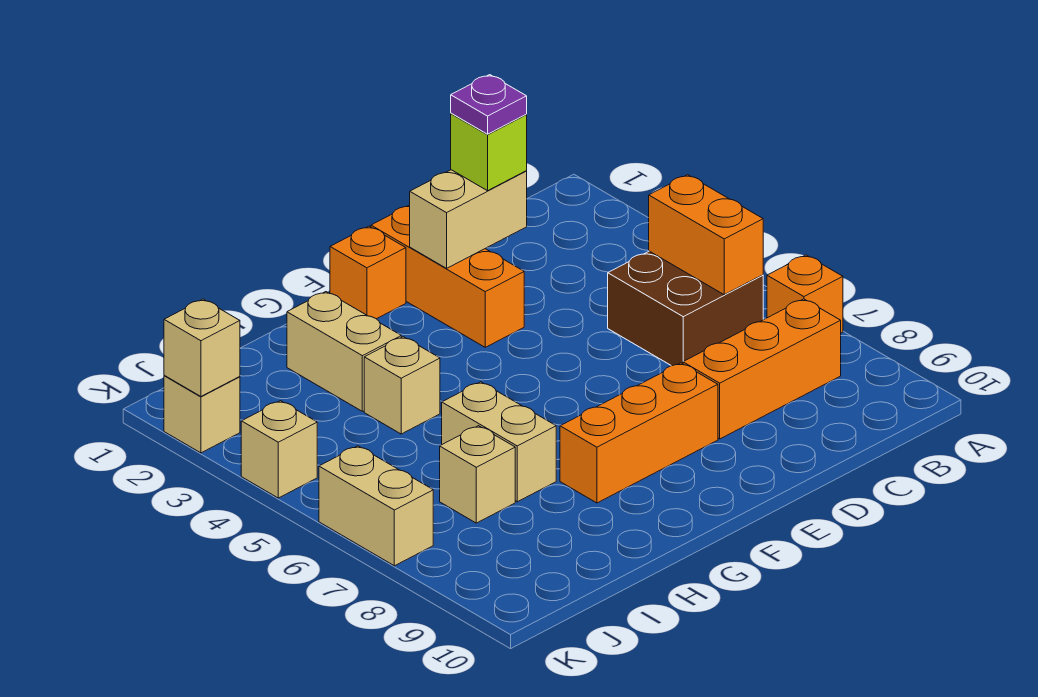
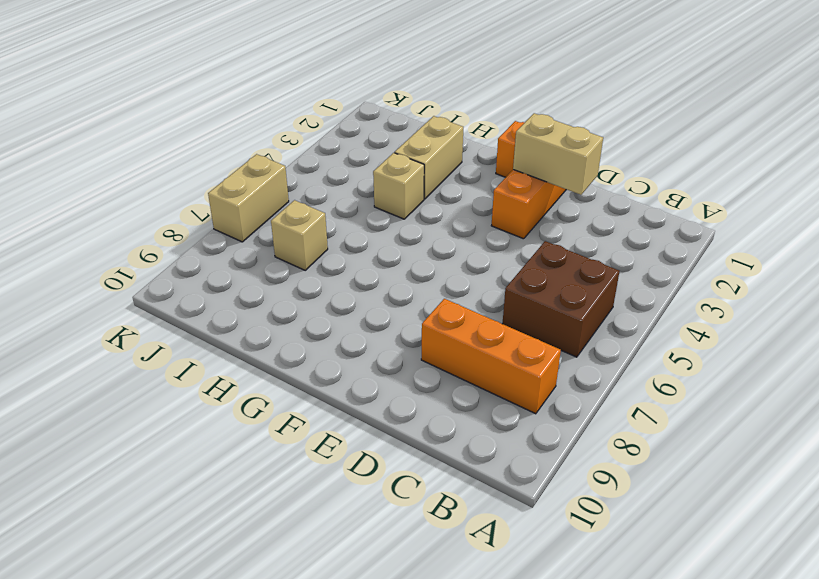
none -> orange brick A7 level 1
none -> orange brick E8:G8 level 1
none -> tan brick H6:H7 level 1

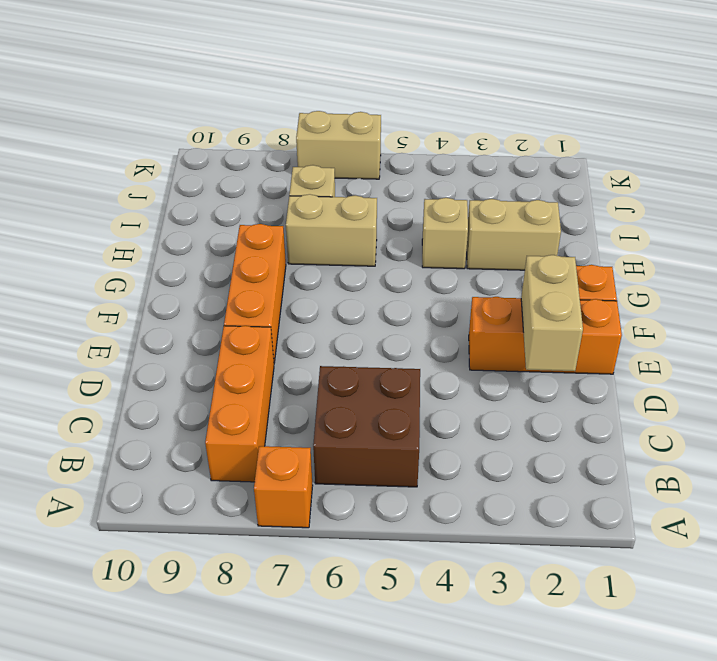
none -> tan brick K2 level 1
none -> tan brick K4 level 1
none -> orange brick B5:B6 level 2

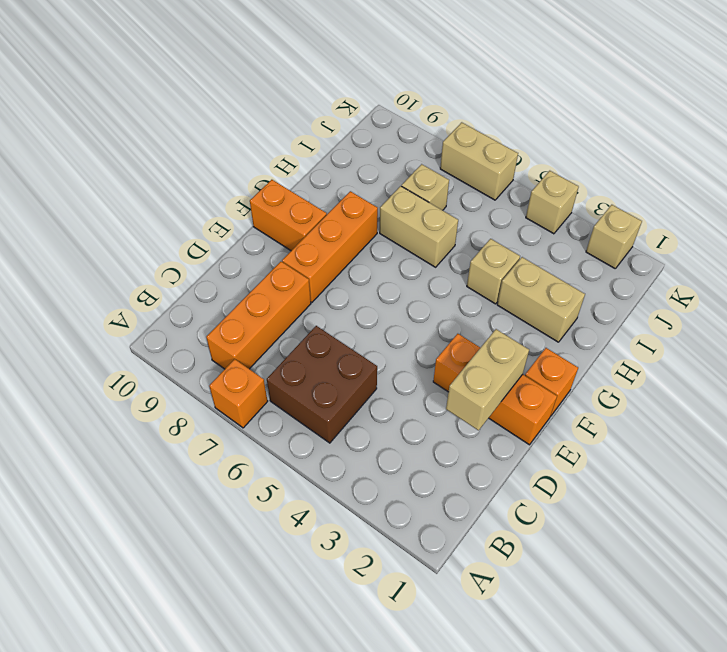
orange brick F9:F10 level 1 -> orange brick B5:B6 level 2
none -> tan brick K2 level 2
none -> lime brick D2 level 3
none -> purple plate D2 level 4

